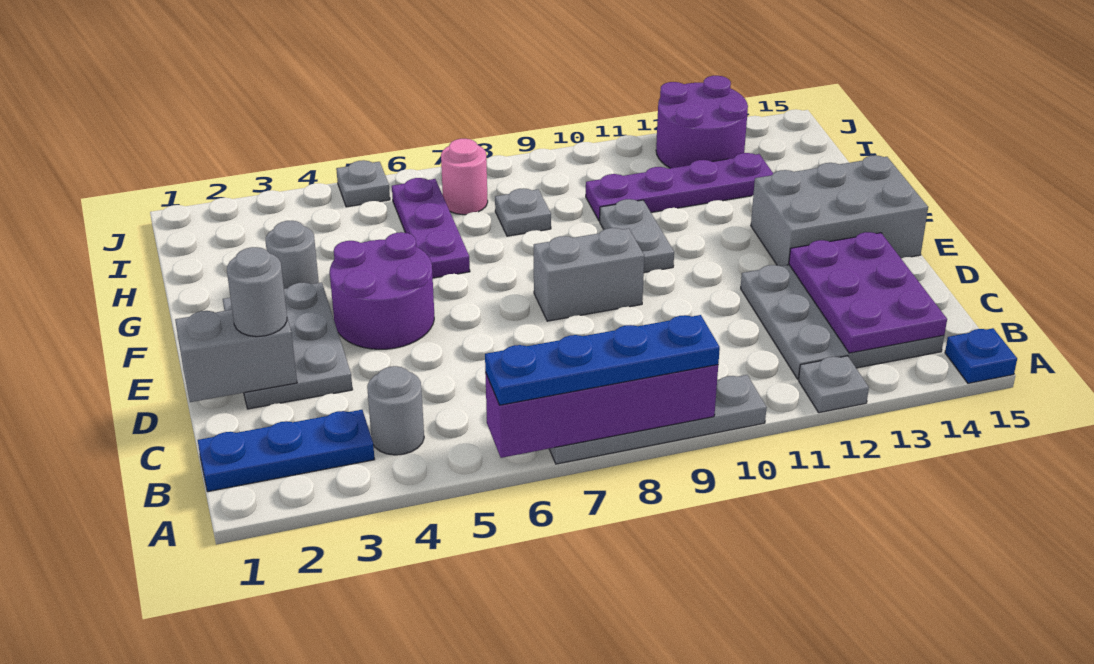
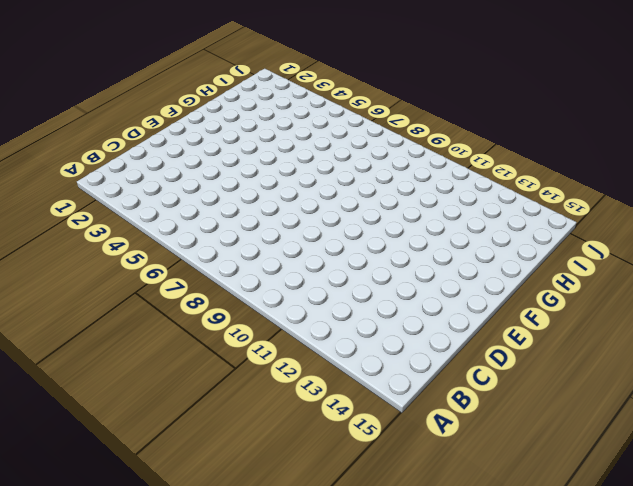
none -> grey plate A7:A10 level 1
none -> grey plate A12 level 1
none -> blue plate A15 level 1

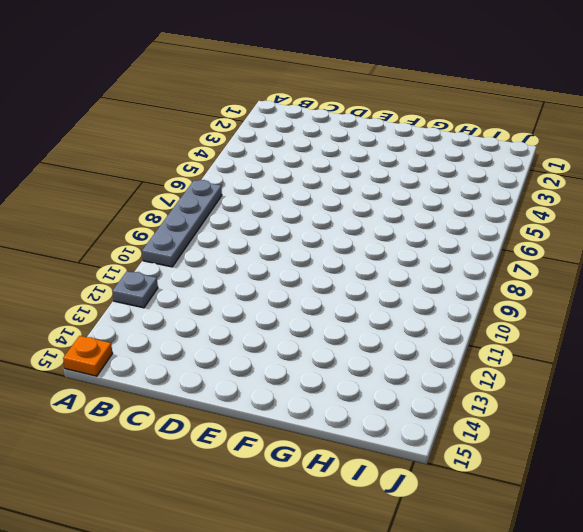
orange plate A15 level 1 -> blue plate A15 level 1
none -> blue plate B1:B3 level 1
none -> grey round brick B4 level 1
none -> grey plate B12:D14 level 1

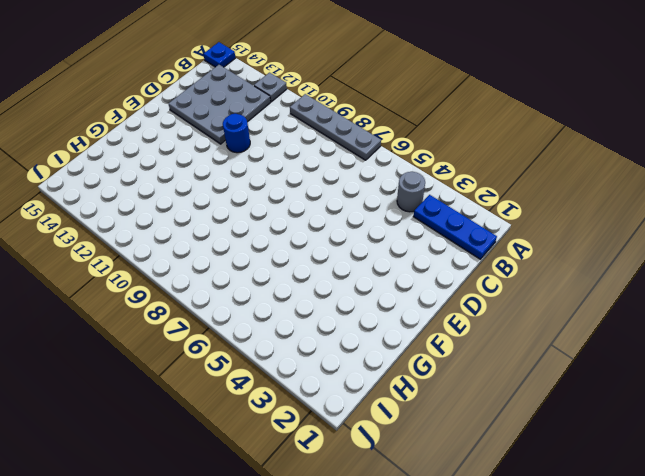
blue round brick D11 level 1 -> none
none -> grey plate D2:F3 level 1
none -> purple round brick E4:F5 level 1
none -> grey brick E8:E9 level 1

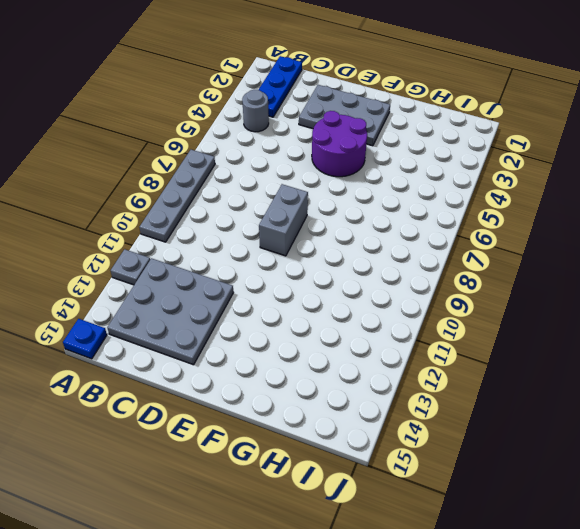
none -> grey brick E13:F15 level 1
none -> grey plate F10:G10 level 1
none -> grey round brick G3 level 1

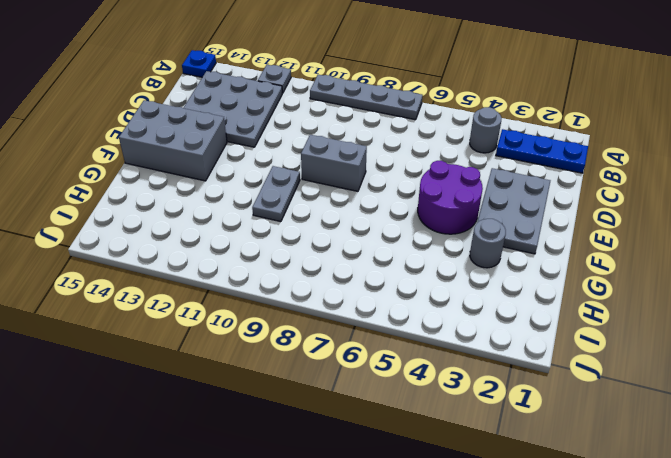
none -> purple plate G6:I6 level 1
none -> grey plate H8 level 1
none -> purple plate H10:H13 level 1

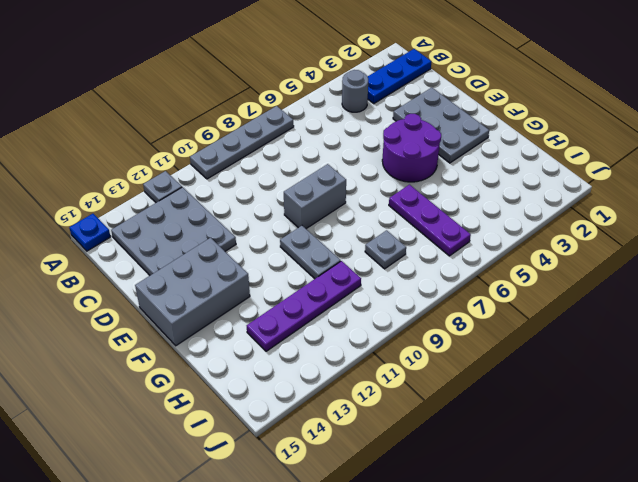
none -> grey round brick G3 level 1
none -> pink round brick I7 level 1
none -> purple round brick I12:J13 level 1

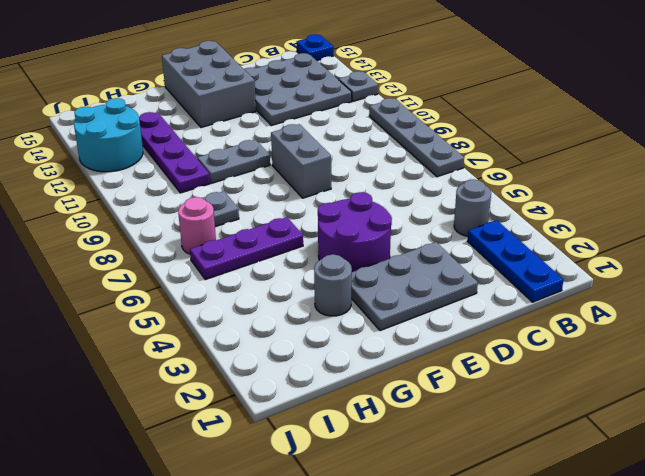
cyan round brick I12:J13 level 1 -> purple round brick I12:J13 level 1
none -> grey plate J5 level 1
none -> purple brick A6:A9 level 2
none -> purple plate B13:D14 level 2

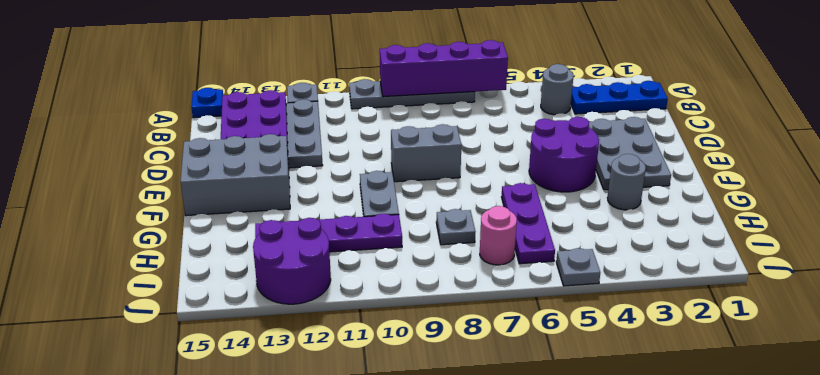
none -> grey brick D1:D2 level 2
none -> blue plate A6:A9 level 3
none -> grey round brick D2 level 3

